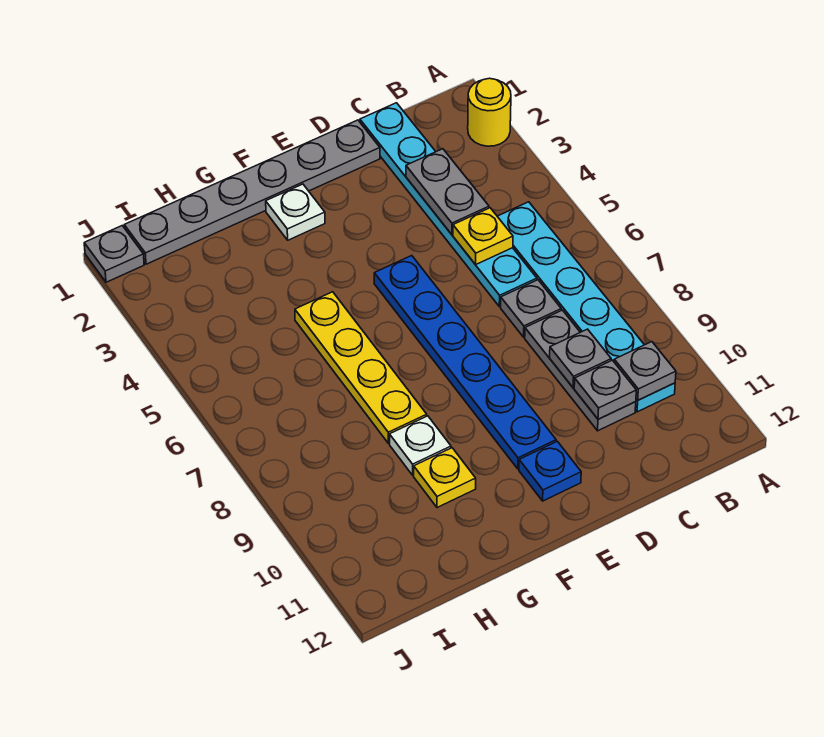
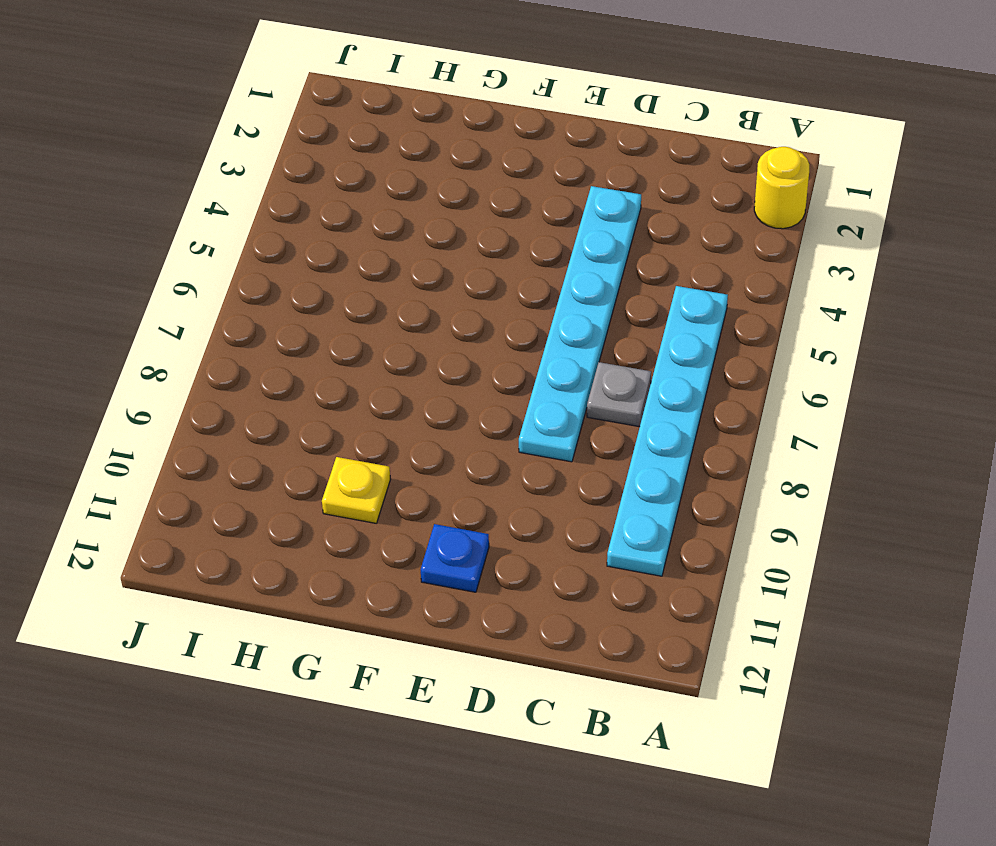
cyan plate D3:D8 level 1 -> cyan plate C1:C6 level 1
none -> grey plate C8:C10 level 1
none -> grey plate D1:I1 level 1
none -> blue plate E5:E10 level 1

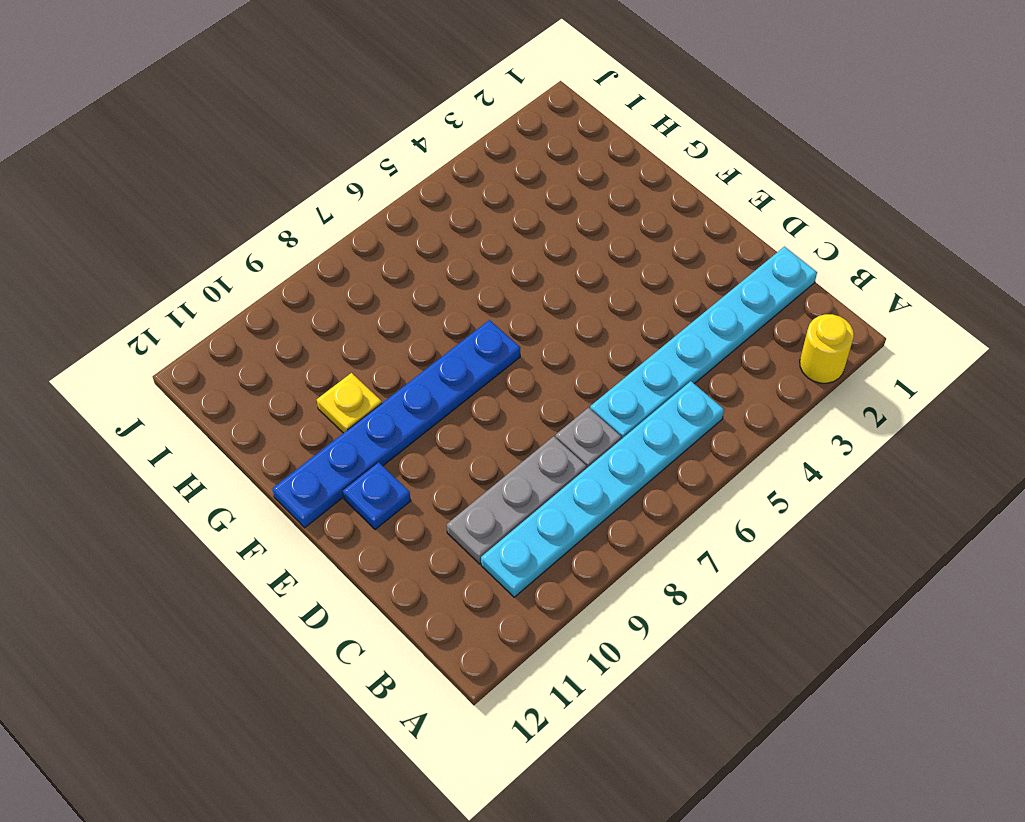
blue plate F7:F12 level 1 -> blue plate E5:E10 level 1
none -> grey plate D1:I1 level 1
none -> white plate F2 level 1
none -> yellow plate G5:G8 level 1

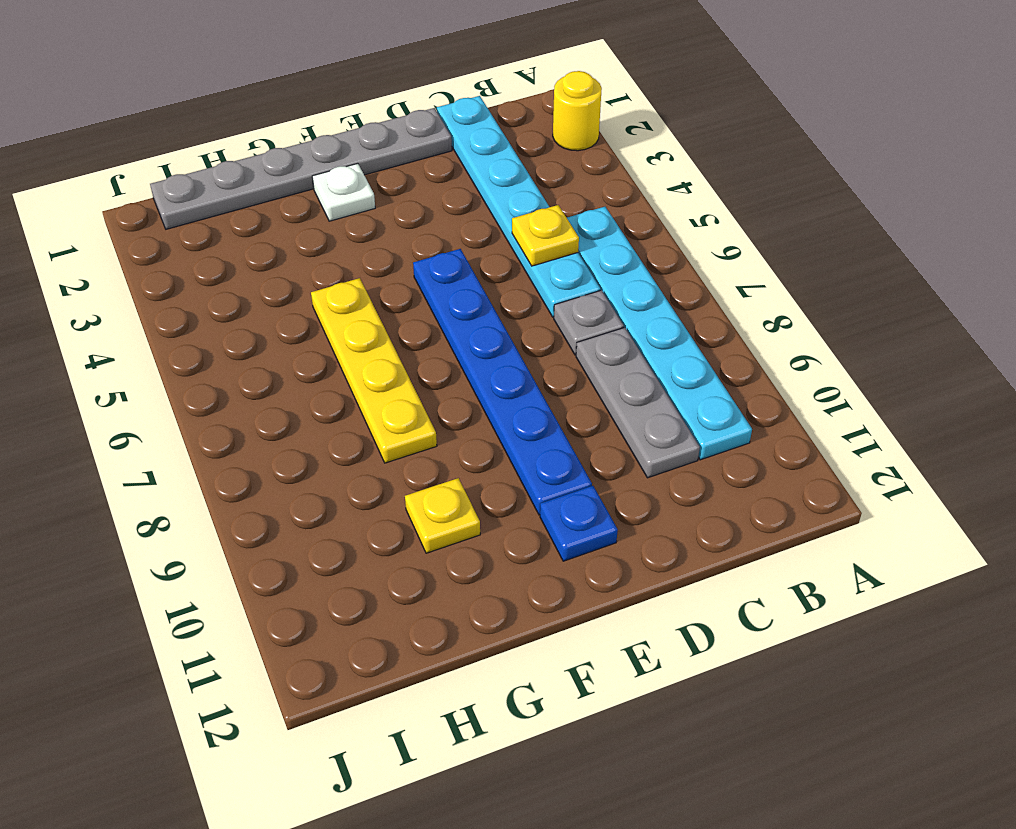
none -> white plate G9 level 1
none -> grey plate J1 level 1
none -> grey plate B10 level 2

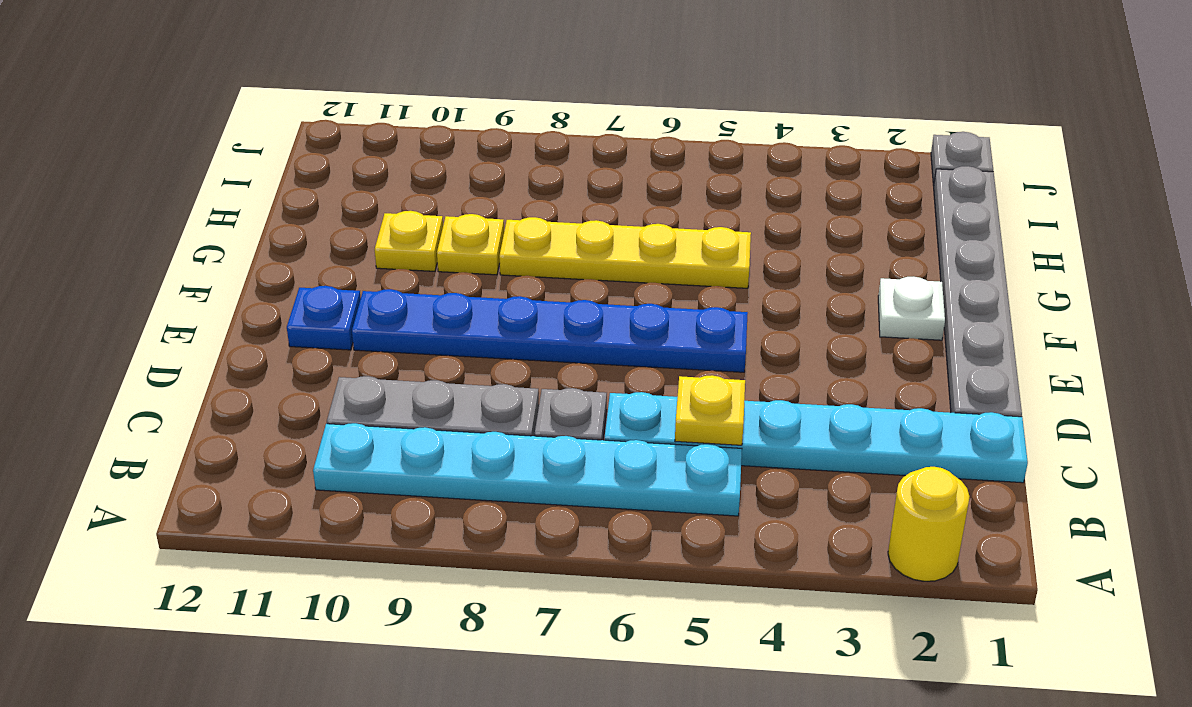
yellow plate G9 level 1 -> white plate G9 level 1
none -> grey plate B10 level 2
none -> grey plate C3:C4 level 2
none -> grey plate C9 level 2

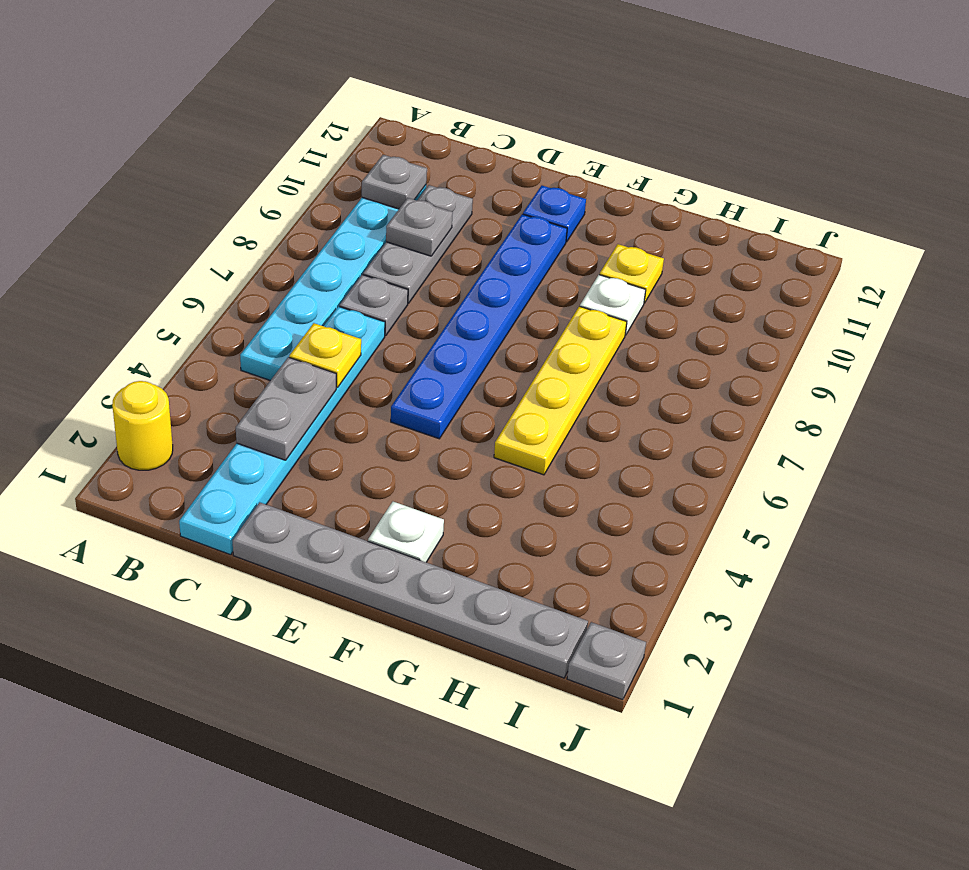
none -> grey plate C10 level 2

